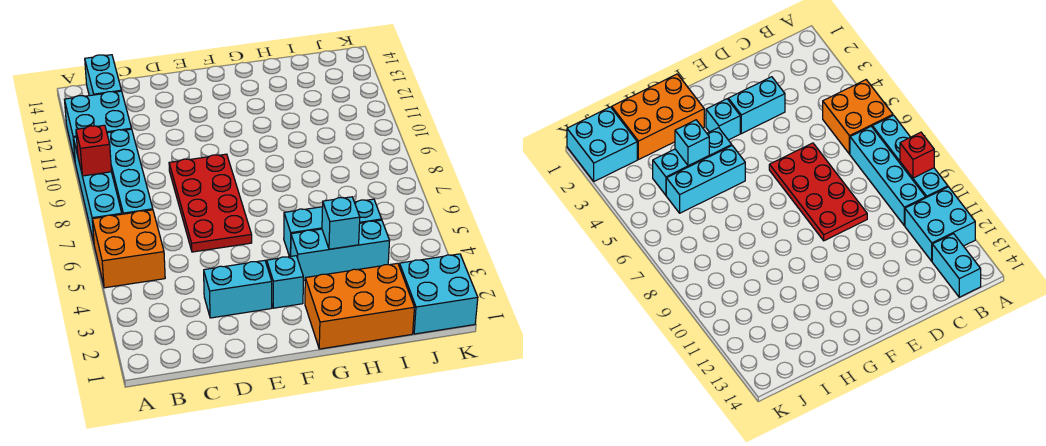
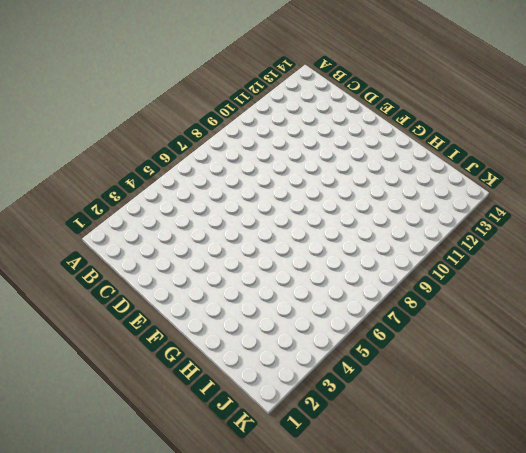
none -> orange brick A5:B6 level 1
none -> cyan brick A7:A10 level 1
none -> cyan brick A11:B12 level 1

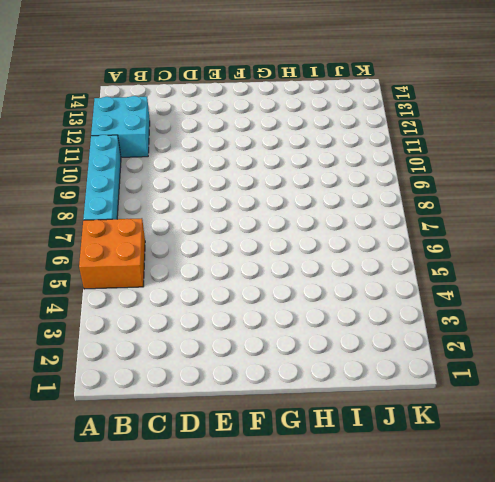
none -> cyan brick B7:B10 level 1
none -> cyan brick B13:B14 level 1
none -> cyan brick D3:E3 level 1

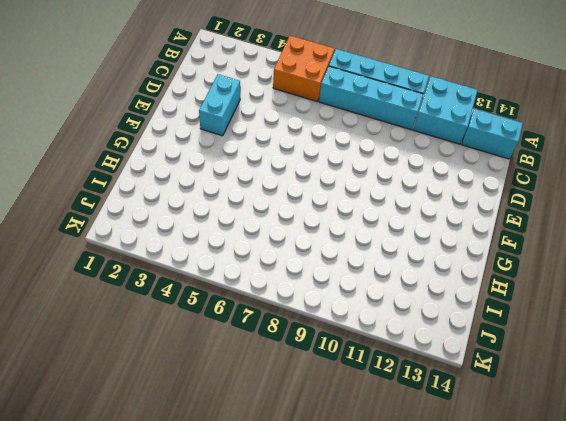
none -> red plate D6:E9 level 1
none -> cyan brick F3 level 1
none -> orange brick G1:I2 level 1

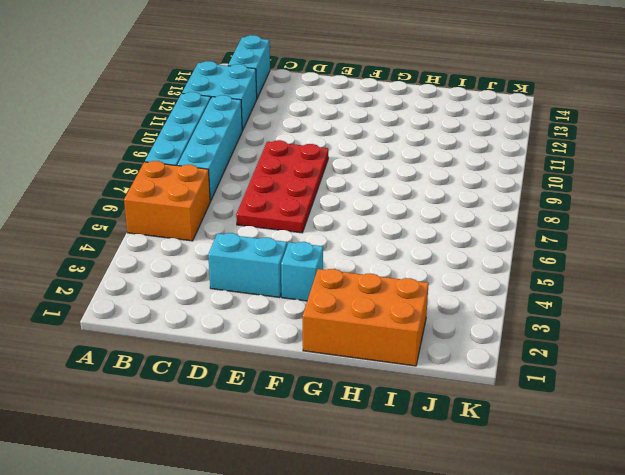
none -> cyan brick G4:I4 level 1
none -> cyan brick G5:I5 level 1
none -> cyan brick J1:K2 level 1

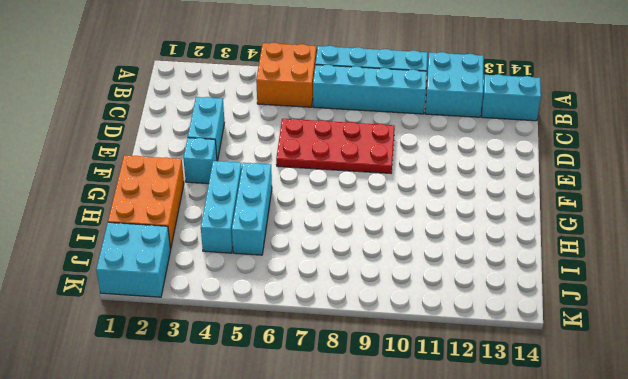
none -> red brick A9 level 2
none -> cyan brick H4 level 2

